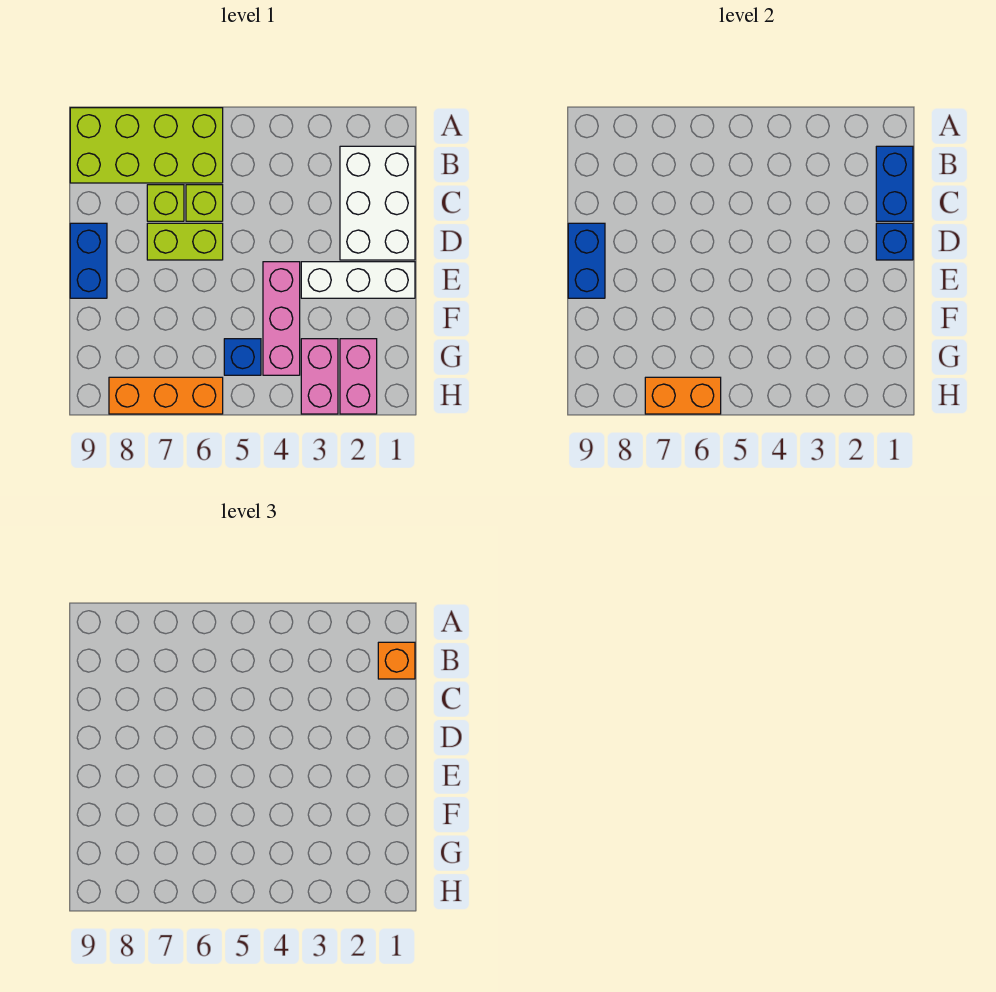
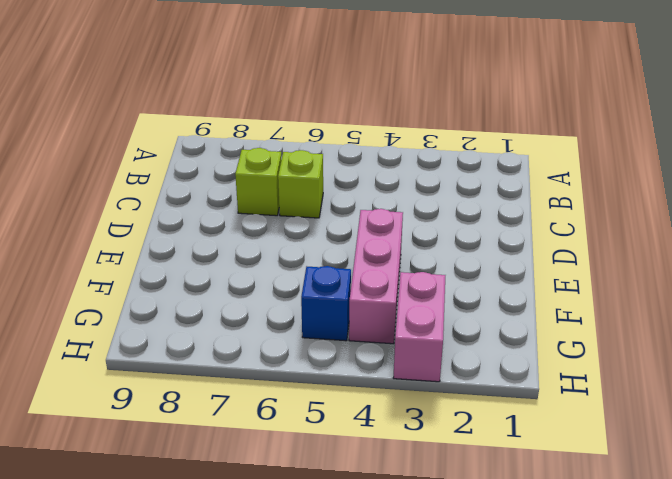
none -> lime brick A6:B9 level 1
none -> white brick B1:D2 level 1
none -> lime brick D6:D7 level 1

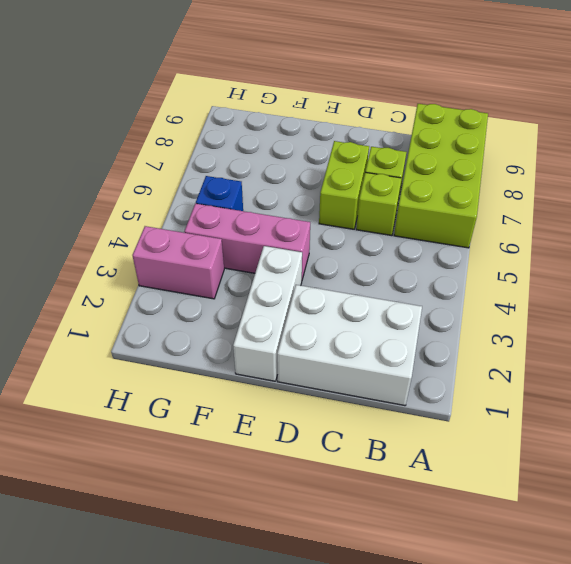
none -> blue brick D9:E9 level 1
none -> pink brick G2:H2 level 1
none -> orange brick H6:H8 level 1

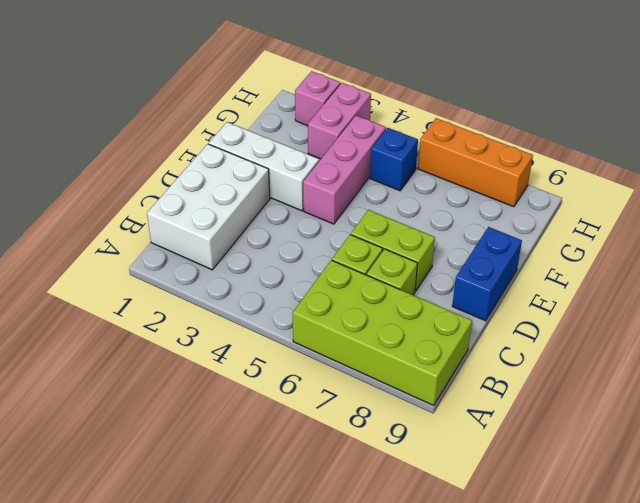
pink brick H2 level 1 -> pink brick G2:H2 level 1
none -> blue brick B1:C1 level 2
none -> blue brick D1 level 2
none -> blue brick D9:E9 level 2

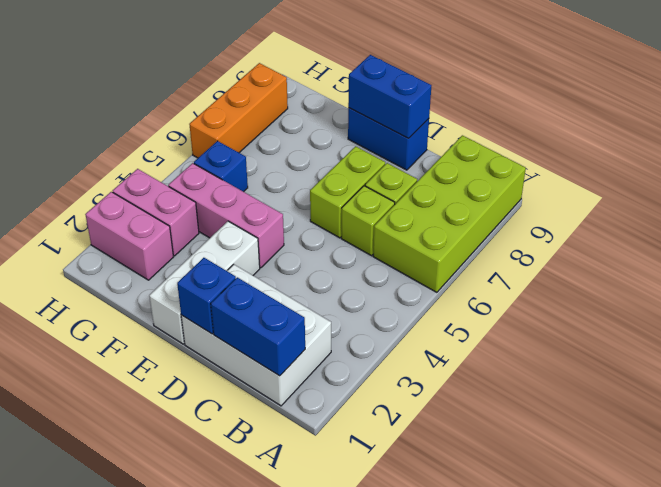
none -> orange brick H6:H7 level 2
none -> orange brick B1 level 3

